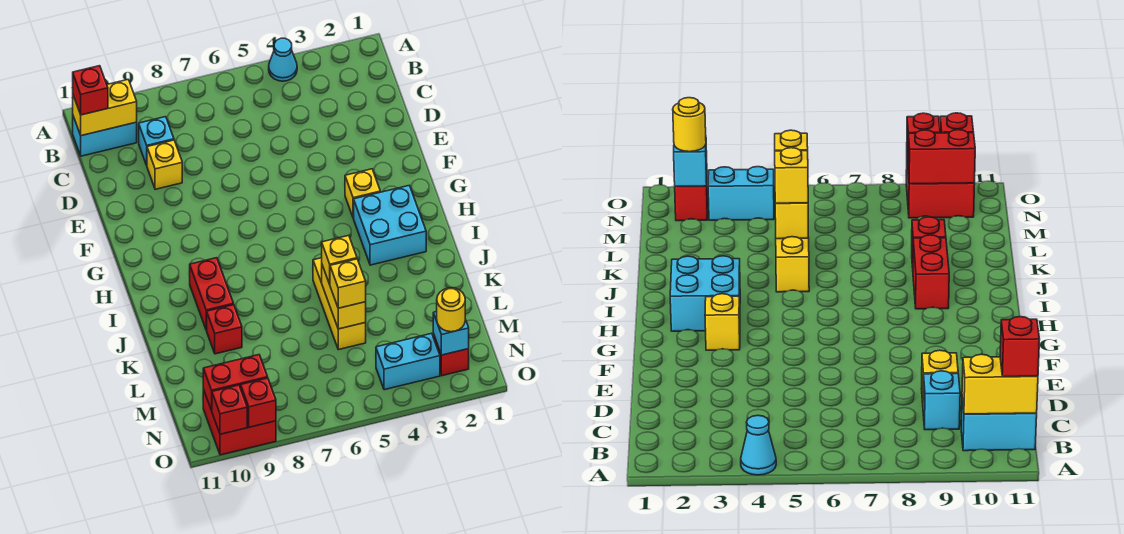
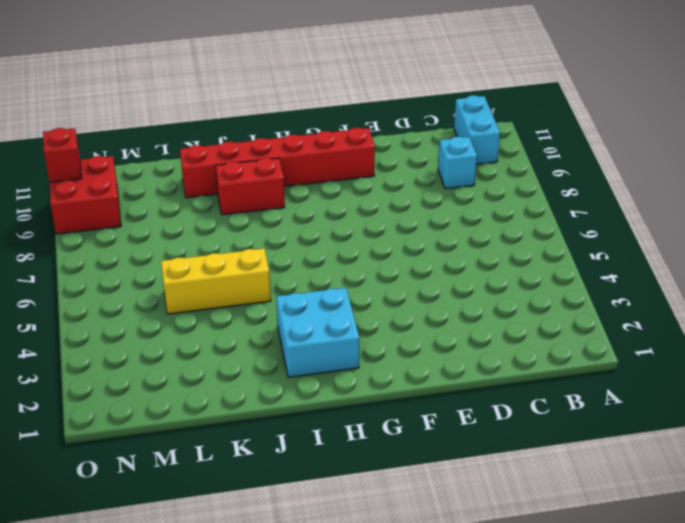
red brick F10:K10 level 1 -> none
none -> cyan cone A4 level 1
none -> yellow brick D9 level 1
none -> yellow brick G3 level 1

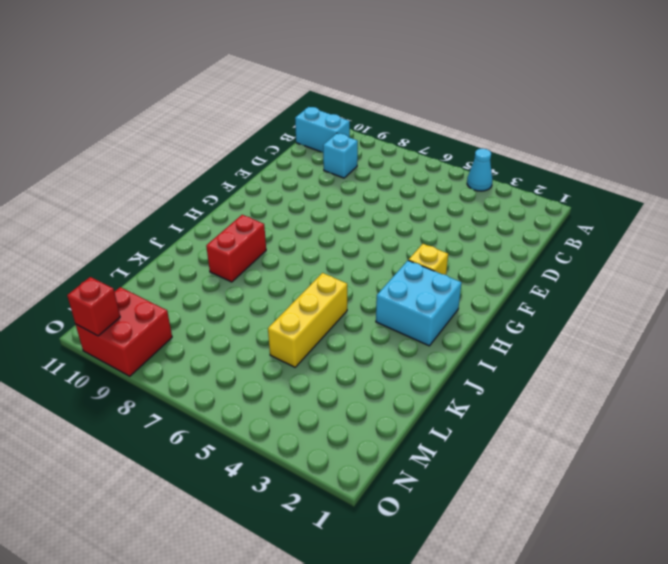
none -> yellow brick D9 level 1
none -> red brick K9 level 1
none -> red brick N2 level 1

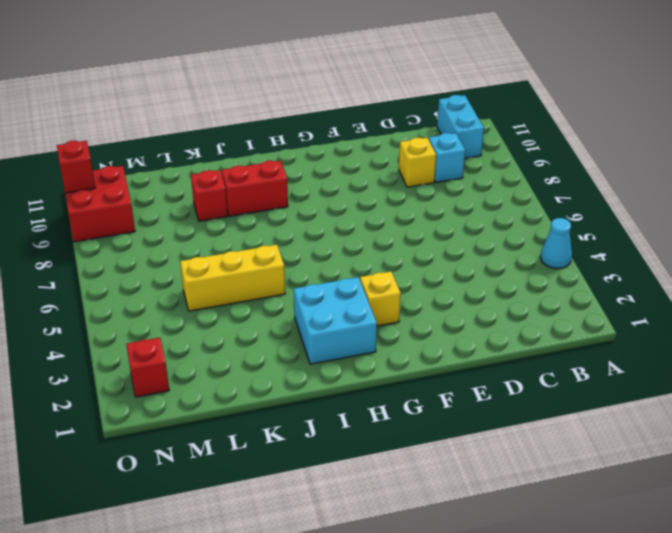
none -> cyan brick N3:N4 level 1
none -> yellow brick B10:B11 level 2
none -> yellow brick K5:L5 level 2

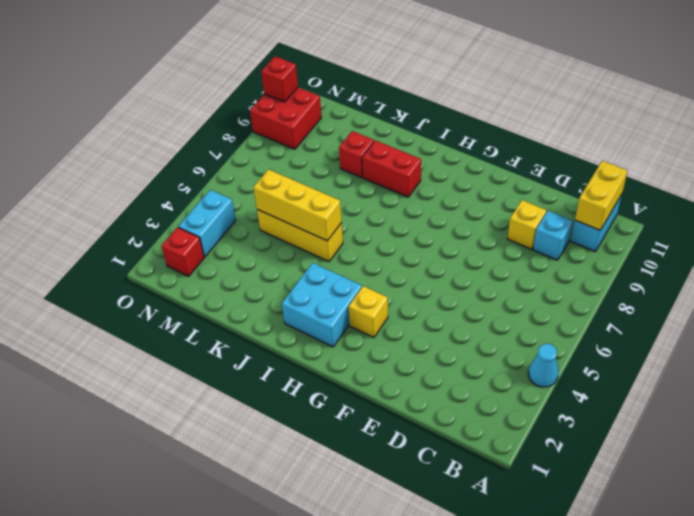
yellow brick J5:L5 level 2 -> yellow brick K5:L5 level 2
none -> cyan brick N2 level 2
none -> red brick N9:N10 level 2
none -> red brick O9 level 2

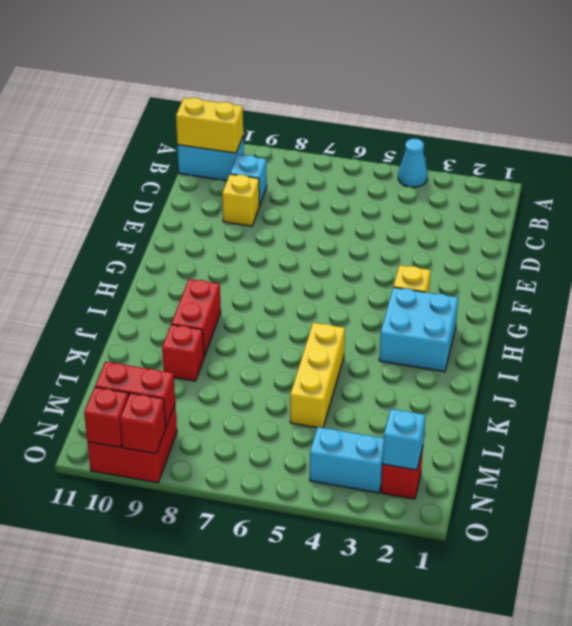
none -> yellow brick K5:L5 level 2
none -> red brick B11 level 3
none -> yellow brick K5 level 3

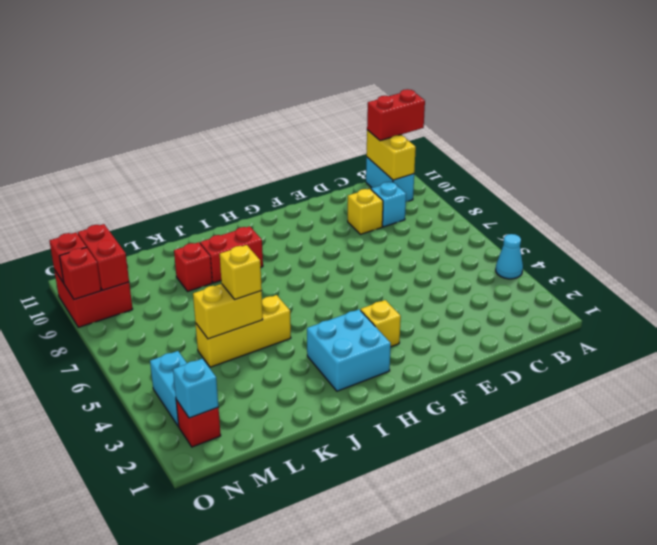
red brick A11:B11 level 3 -> red brick B11 level 3
none -> yellow brick L5 level 3
none -> yellow round brick N2 level 3

